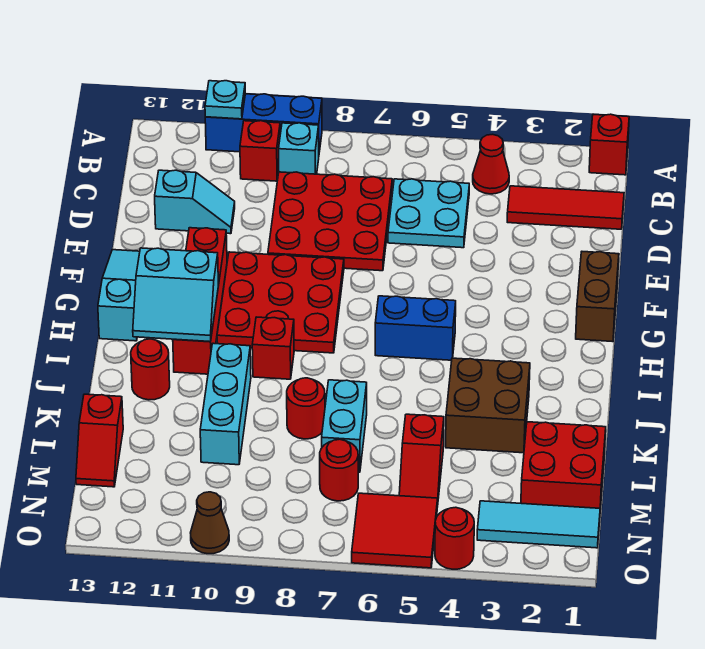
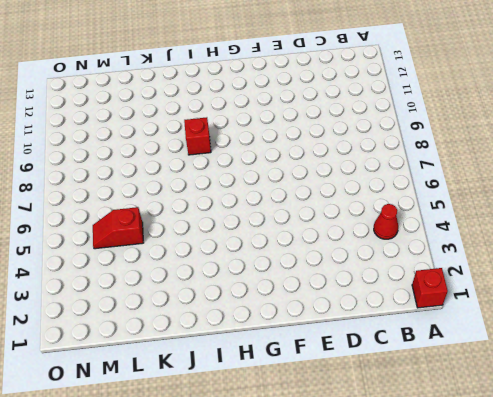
none -> blue brick A9:A11 level 1
none -> cyan brick B9 level 1
none -> red brick B10 level 1
none -> red tile C1:C3 level 1

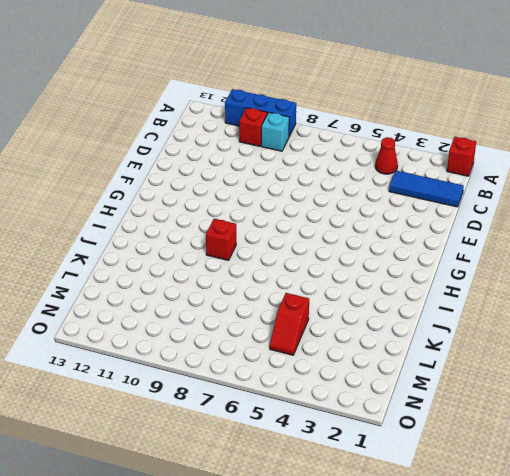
blue tile C1:C3 level 1 -> red tile C1:C3 level 1
none -> cyan plate C5:D6 level 1
none -> red plate C7:E9 level 1
none -> cyan slope D11:D12 level 1 top 12
none -> brown brick F1:G1 level 1

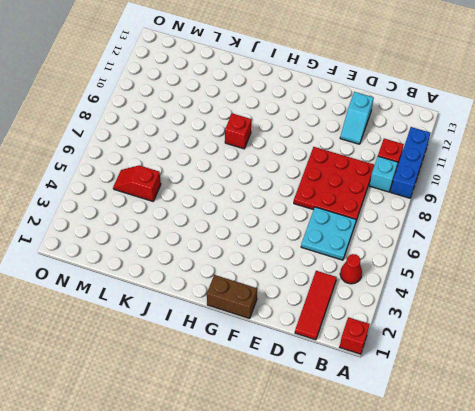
none -> red plate F8:H10 level 1
none -> red brick F11:I11 level 1
none -> cyan slope F13:H13 level 1 top H
none -> blue brick H5:H6 level 1

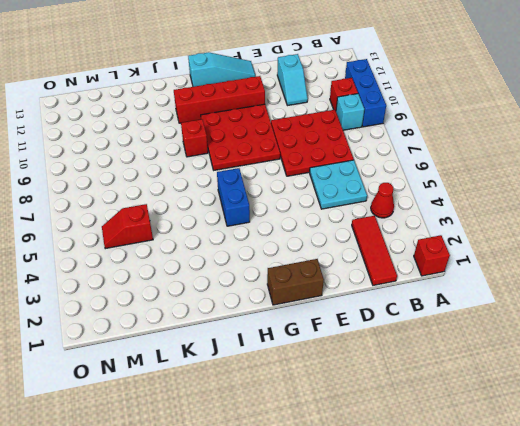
none -> brown brick J3:K4 level 1
none -> cyan brick J10:L10 level 1
none -> red round brick J12 level 1
none -> cyan brick K7:L7 level 1

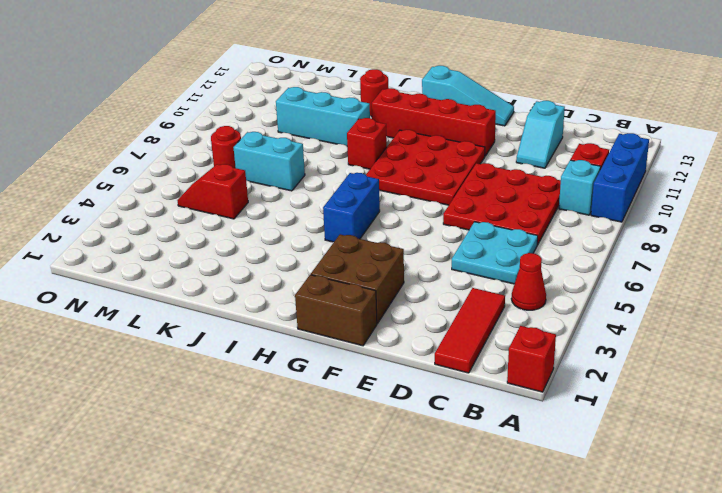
brown brick F2:G3 level 1 -> brown brick J3:K4 level 1
none -> red round brick K8 level 1
none -> red brick L1:M2 level 1
none -> red slope L13:M13 level 1 top L
none -> cyan tile N1:N3 level 1

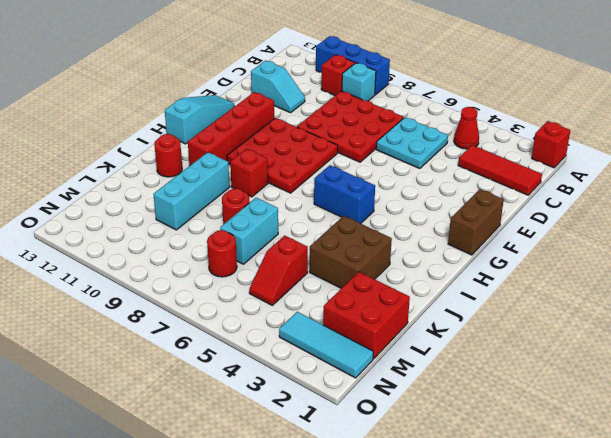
none -> red slope L13:M13 level 1 top L
none -> red tile N5:O6 level 1
none -> red round brick O4 level 1
none -> brown cone O10 level 1

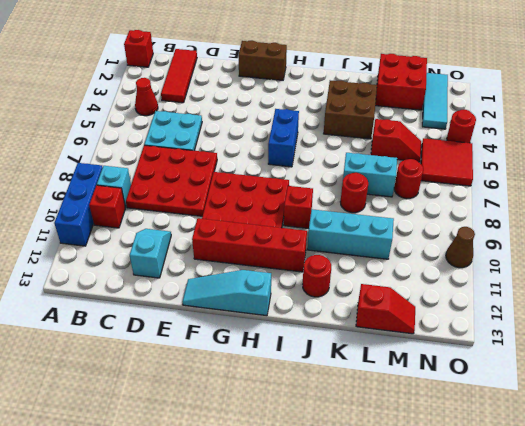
none -> cyan plate A11 level 2
none -> cyan slope H11:I12 level 2 top H

